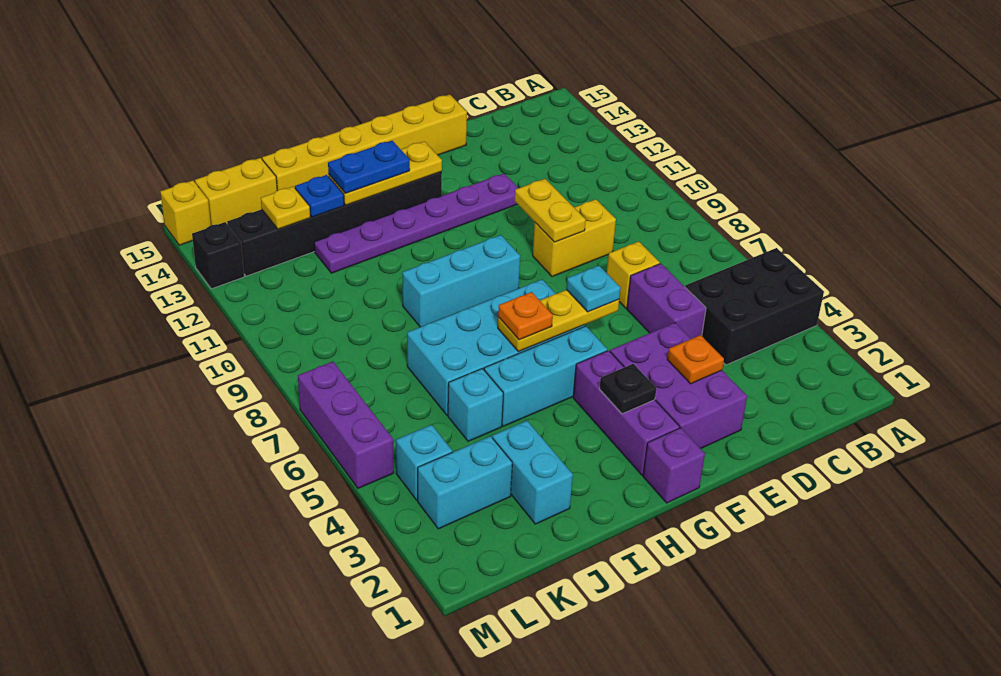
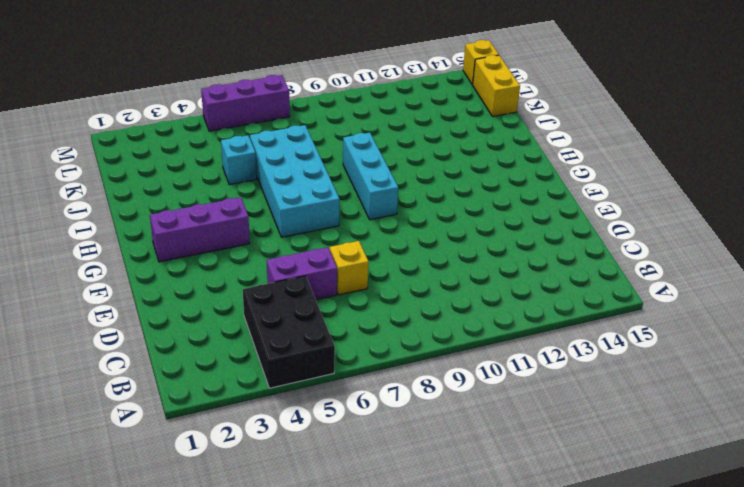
none -> yellow brick D9:E9 level 1
none -> purple brick E2:F4 level 1
none -> purple plate E12:J12 level 1
none -> yellow brick E15:J15 level 1

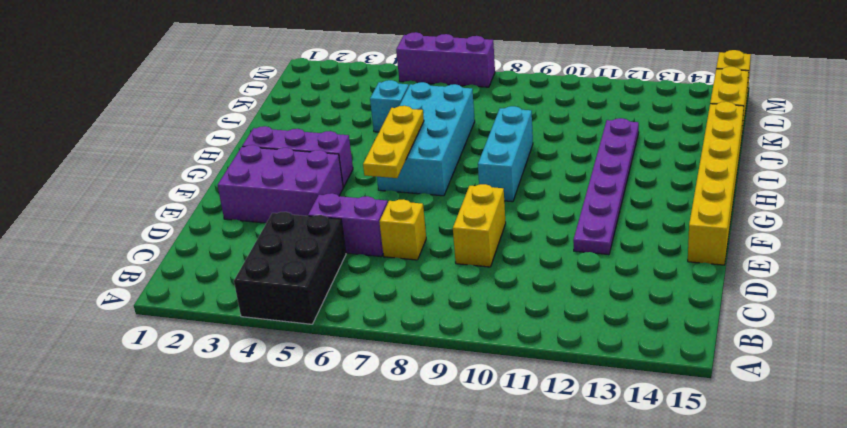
none -> purple brick G1 level 1
none -> cyan brick G5:I5 level 1
none -> black brick G13:L13 level 1
none -> cyan brick J2:J3 level 1

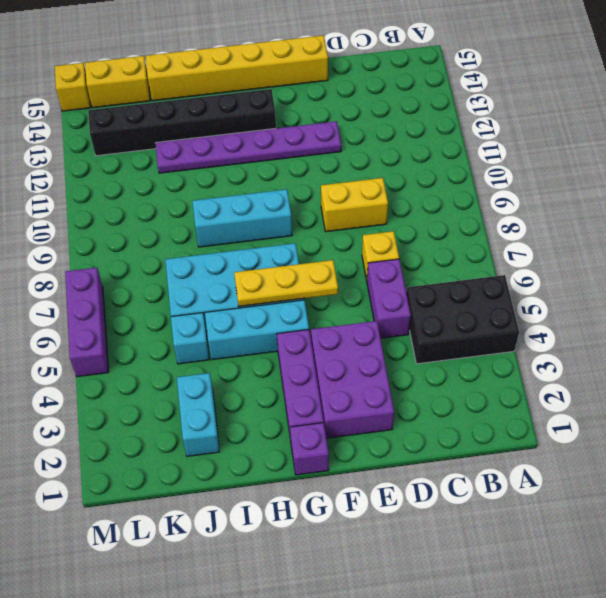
none -> cyan brick K3:L3 level 1
none -> cyan brick L4 level 1
none -> black brick M13 level 1
none -> orange plate E3 level 2

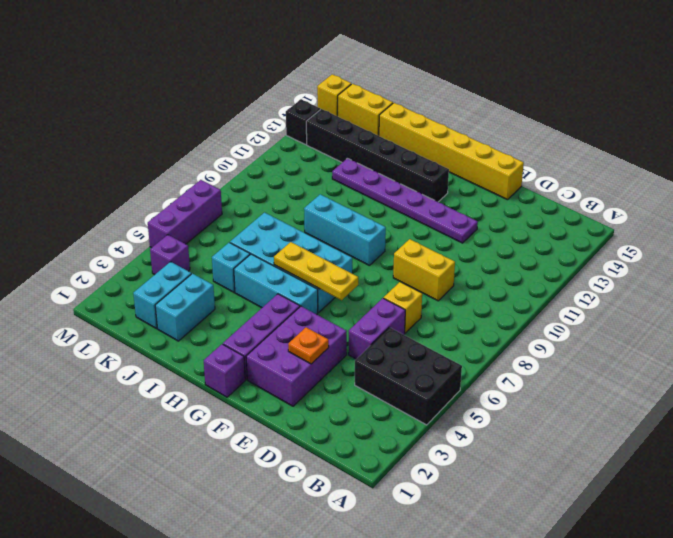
cyan brick K2:K3 level 1 -> cyan brick K3:L3 level 1
purple brick L4 level 1 -> cyan brick L4 level 1
none -> yellow plate E9:E10 level 2
none -> black plate G3 level 2
none -> yellow plate G13:I13 level 2
none -> blue plate J13 level 2

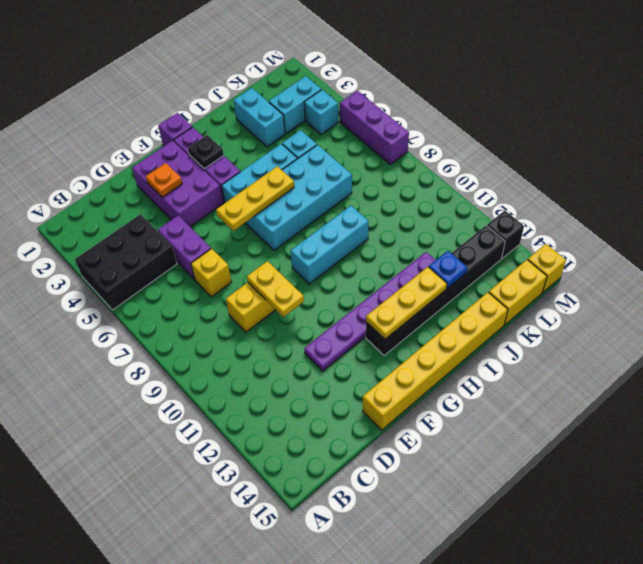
none -> yellow plate K13 level 2
none -> cyan plate F6 level 3
none -> orange plate H6 level 3
none -> blue plate H13:I13 level 3

